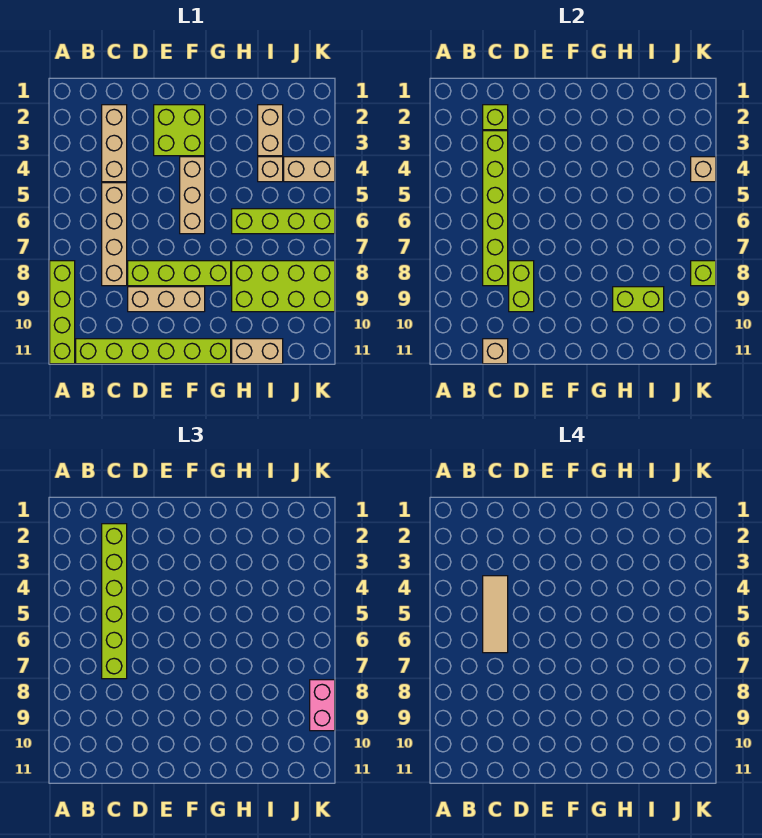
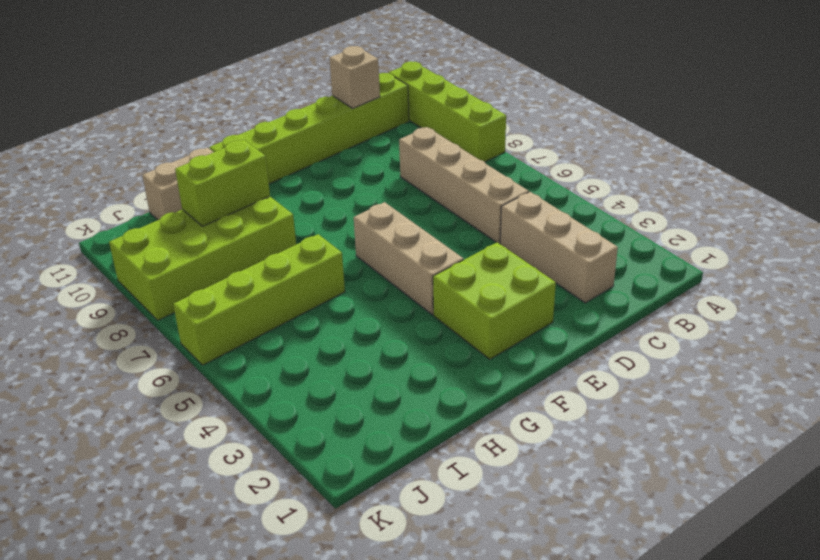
none -> lime brick D8:G8 level 1
none -> tan brick D9:F9 level 1
none -> tan brick I2:I3 level 1

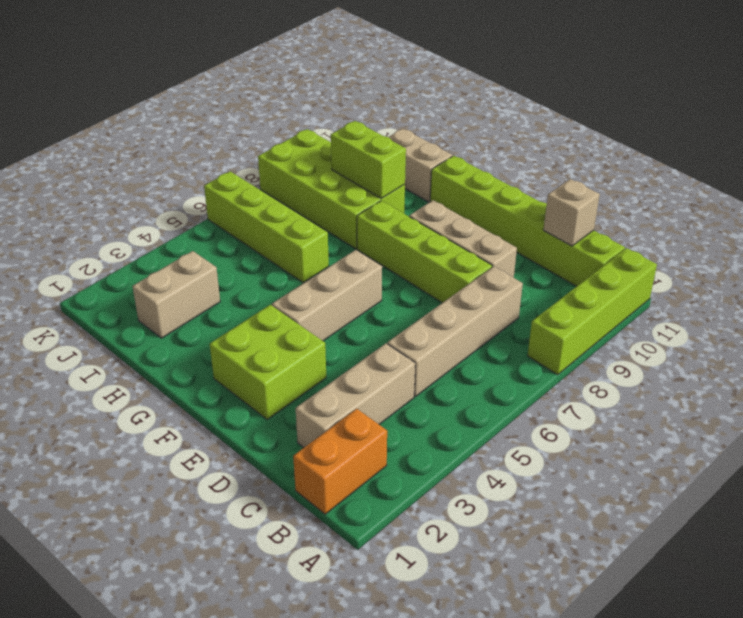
orange brick B1:B2 level 1 -> none
none -> tan brick I4 level 1
none -> tan brick J4:K4 level 1
none -> lime brick C2 level 2

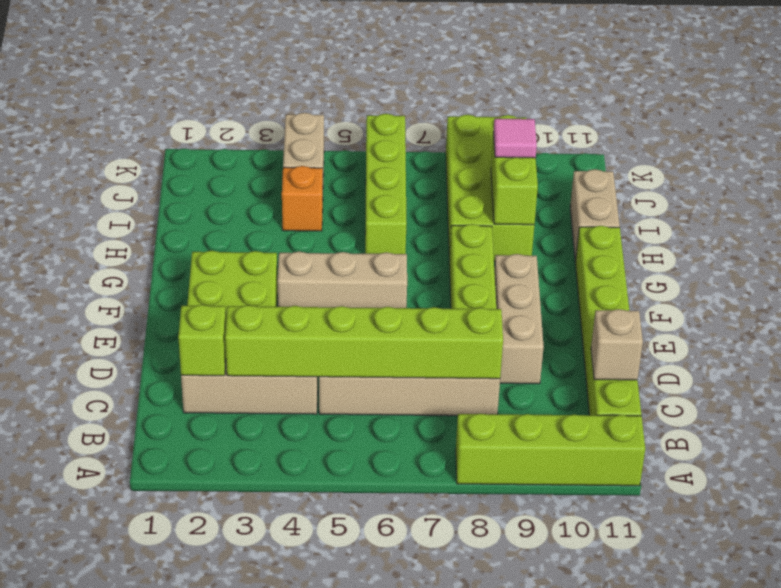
orange brick I4 level 1 -> tan brick I4 level 1
pink tile I9 level 3 -> none
none -> tan brick I2:I3 level 1
none -> lime brick D8:D9 level 2
none -> tan brick K4 level 2

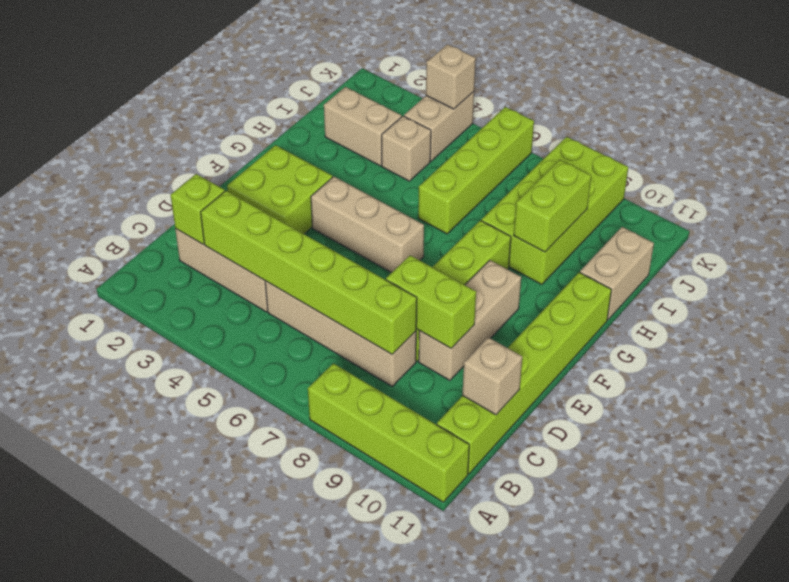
none -> lime brick K8 level 2
none -> lime brick C2:C7 level 3
none -> pink brick K8:K9 level 3

